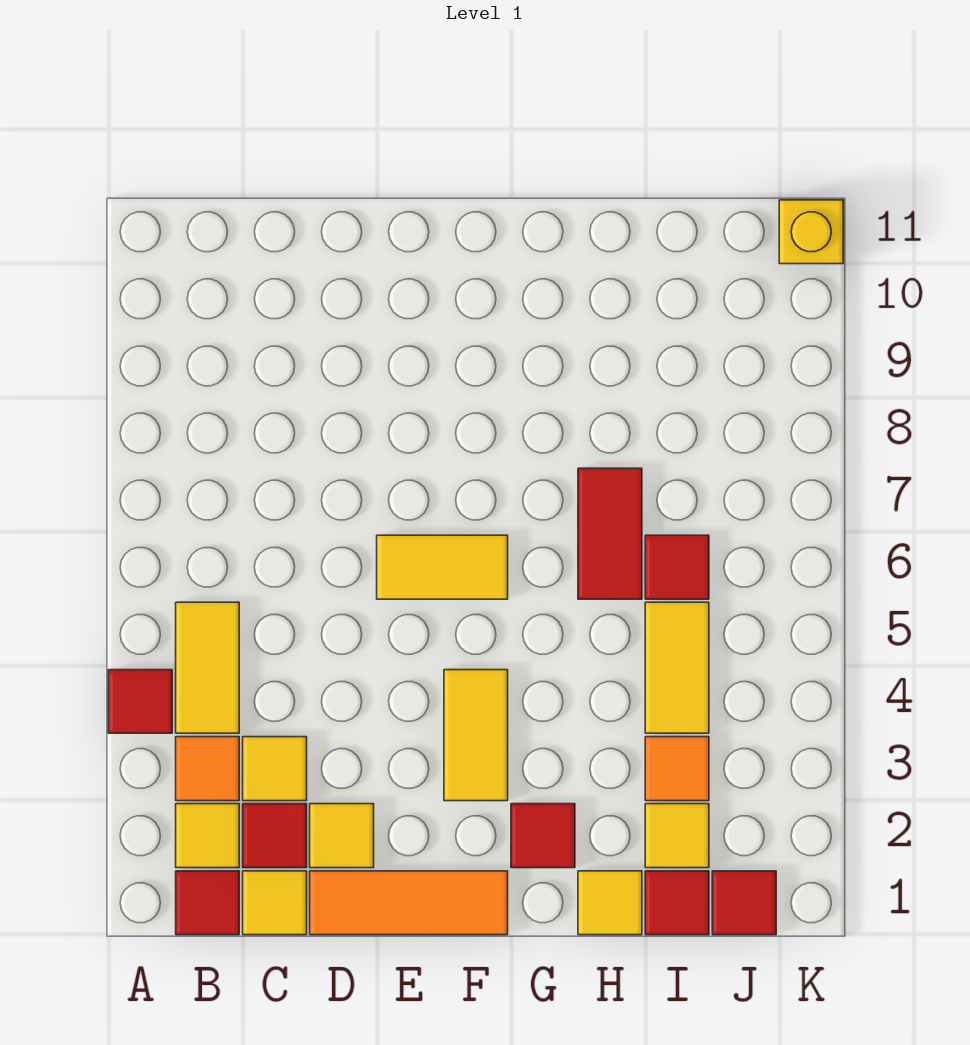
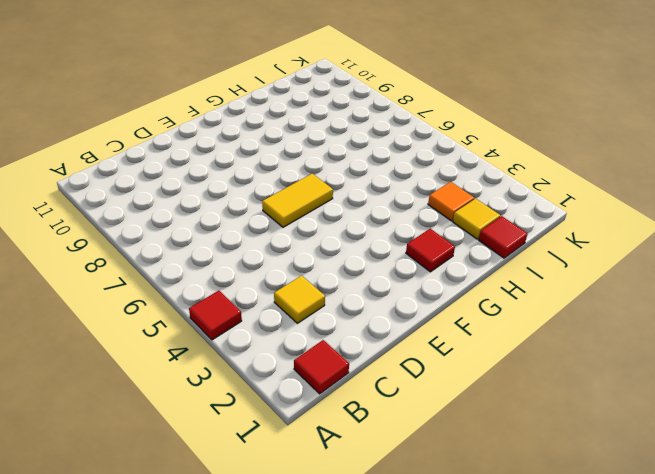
none -> yellow tile B2 level 1
none -> orange tile B3 level 1
none -> yellow tile B4:B5 level 1

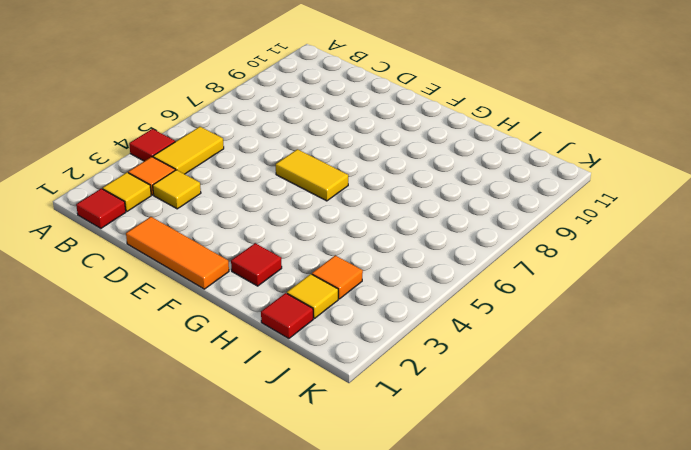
none -> yellow tile C1 level 1
none -> red tile C2 level 1
none -> yellow tile D2 level 1

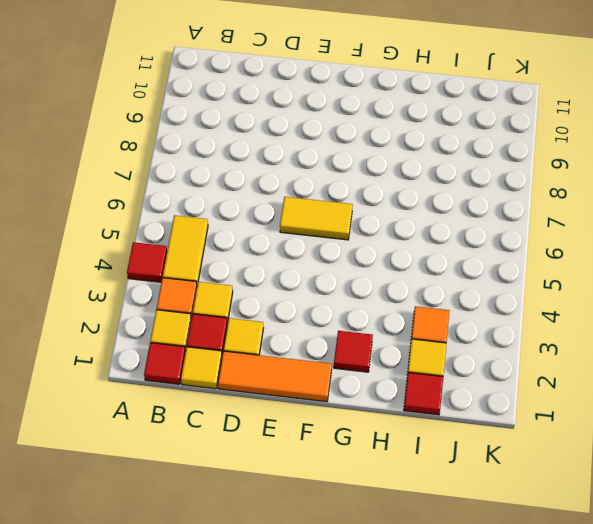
none -> yellow tile F3:F4 level 1
none -> yellow tile H1 level 1
none -> red tile H6:H7 level 1

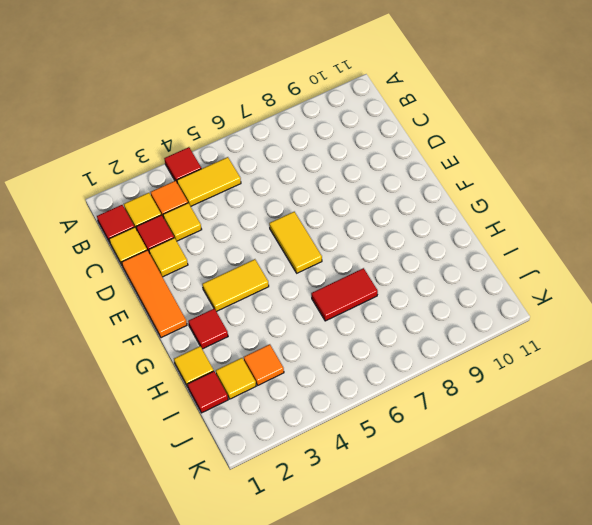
none -> yellow tile I4:I5 level 1
none -> red tile I6 level 1
none -> red tile J1 level 1

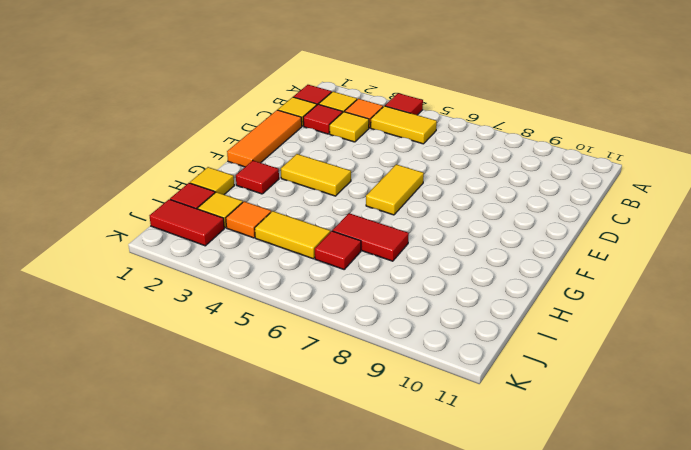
red tile J1:J2 level 1 -> red tile J1 level 1
none -> yellow tile D2 level 1
none -> yellow brick K11 level 1

